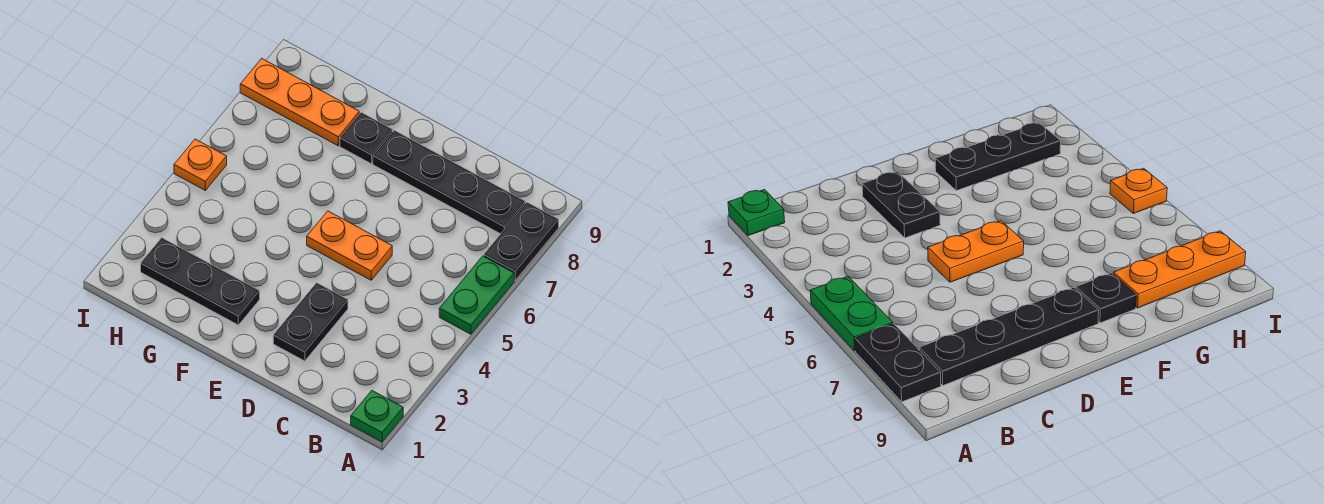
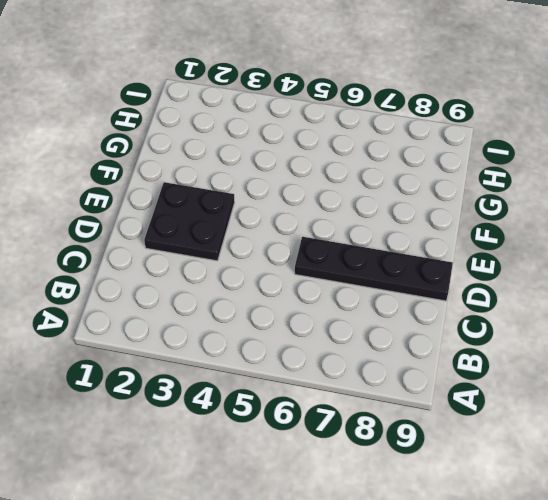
black plate D2:E3 level 1 -> black plate D2:D3 level 1
black plate D6:D9 level 1 -> black plate B8:E8 level 1
none -> green plate A1 level 1
none -> green plate A5:A6 level 1

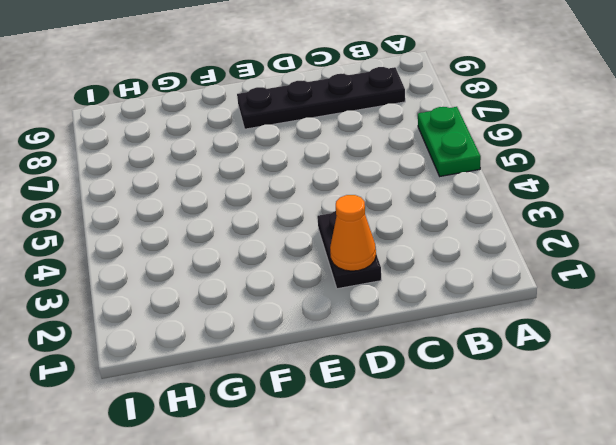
orange cone D2 level 2 -> none
none -> green plate A1 level 1
none -> black plate A7:A8 level 1

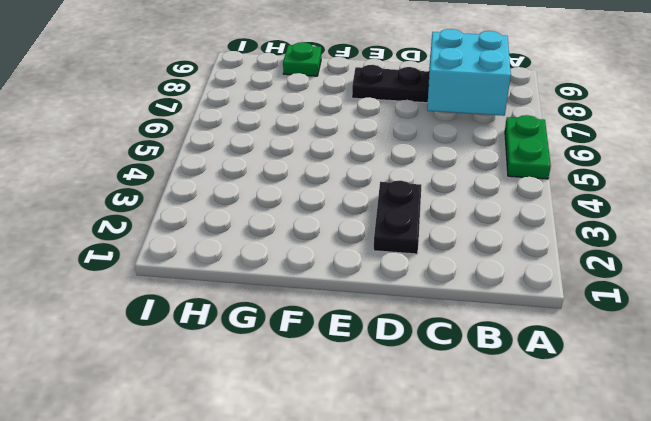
cyan brick B7:C8 level 2 -> none
green plate G9 level 1 -> green plate A1 level 1
none -> black plate A7:A8 level 1
none -> orange plate D5:E5 level 1

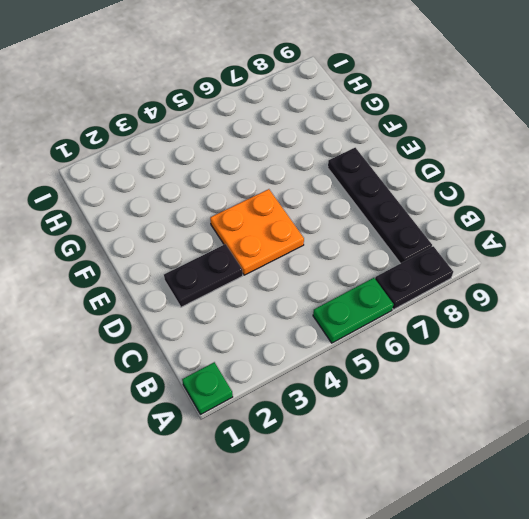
orange plate D4:E5 level 1 -> orange plate D5:E5 level 1
none -> black plate F2:H2 level 1
none -> black plate F8 level 1

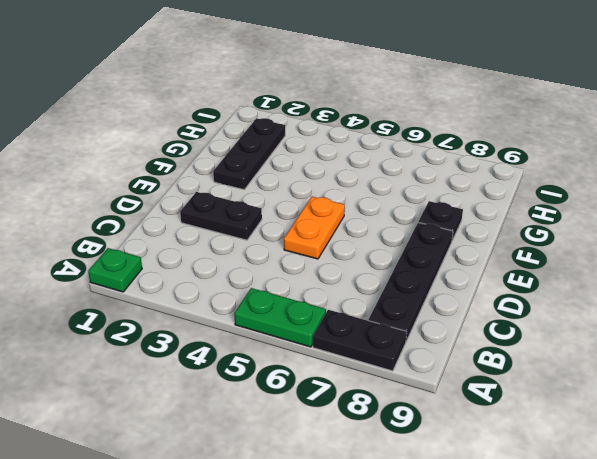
none -> orange plate G8:I8 level 1
none -> orange plate I5 level 1

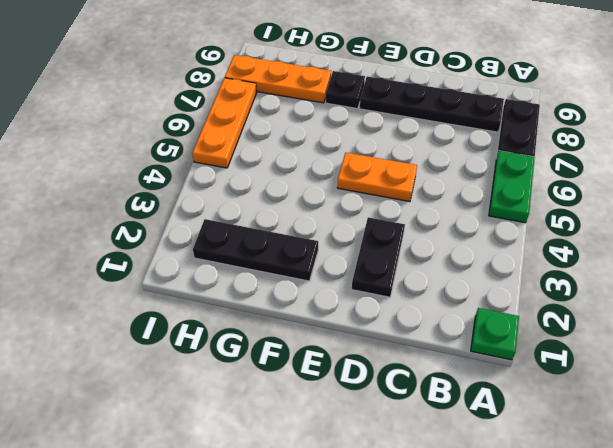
orange plate I5:I7 level 1 -> orange plate I5 level 1

